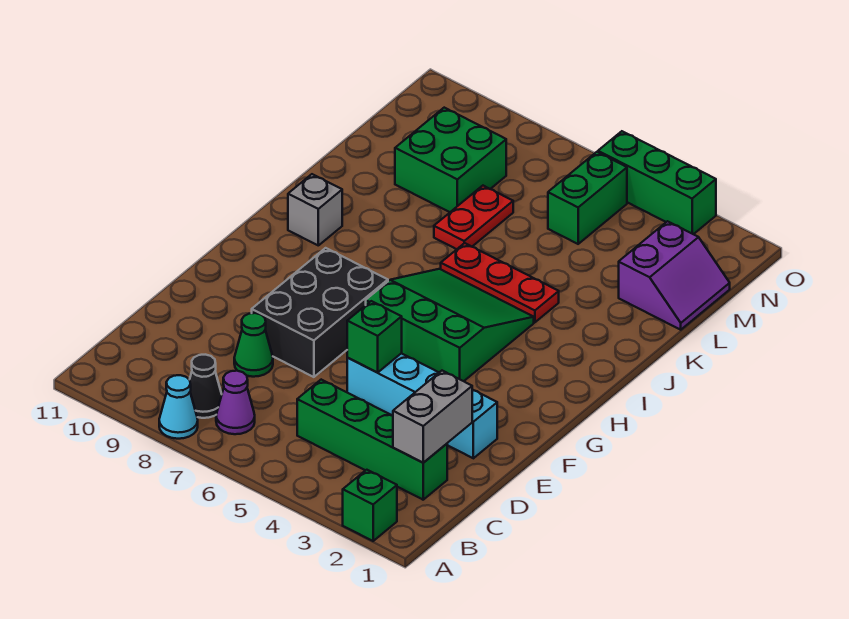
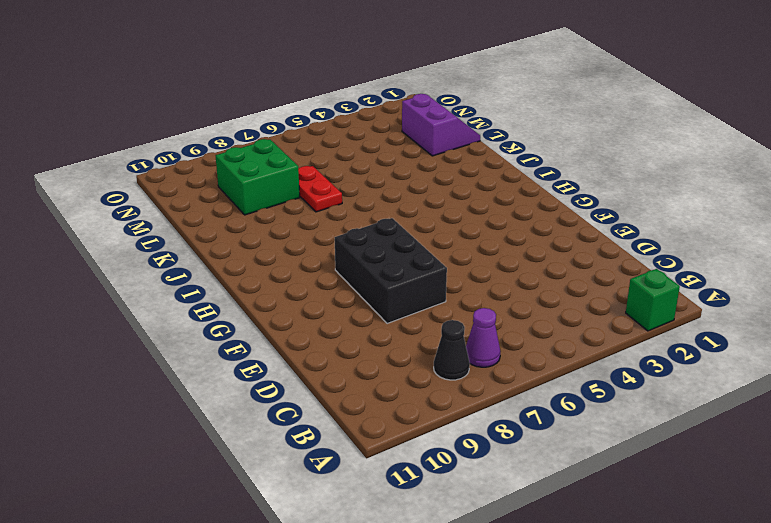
none -> cyan cone A8 level 1
none -> green brick C2:C5 level 1
none -> green cone D8 level 1

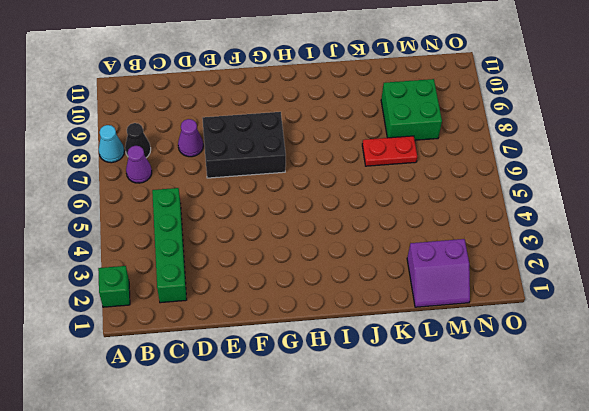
purple cone D8 level 1 -> green cone D8 level 1
none -> cyan brick E2:E5 level 1
none -> green slope G4:I6 level 1 top G
none -> grey brick I10 level 1

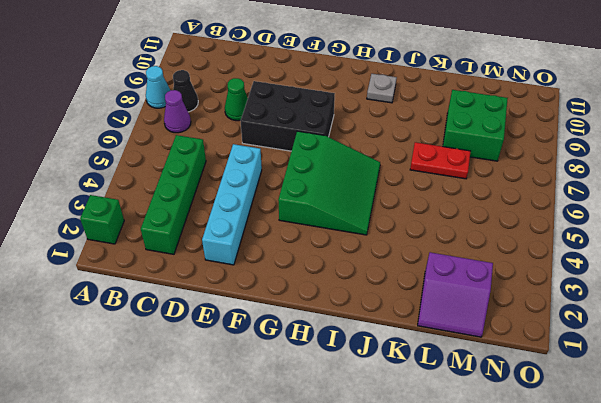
grey plate I10 level 1 -> grey brick I10 level 1
none -> red plate J4:J6 level 1
none -> green brick M5:N5 level 1
none -> green brick O3:O5 level 1

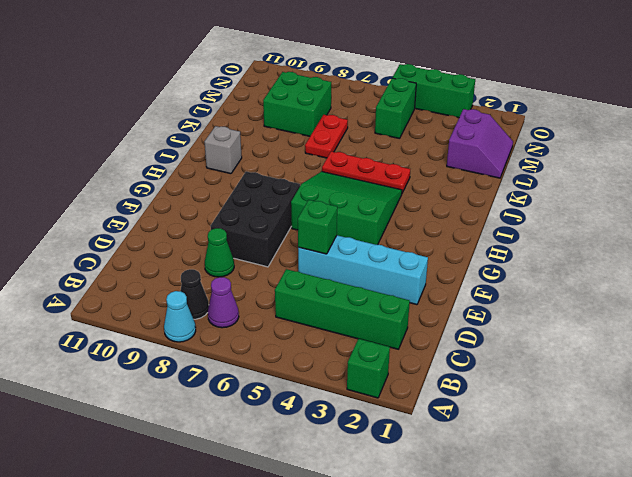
none -> grey brick C2:D2 level 2

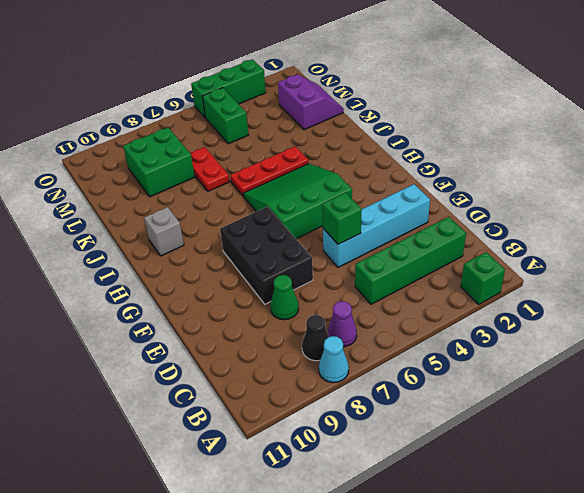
none -> grey brick C2:D2 level 2

